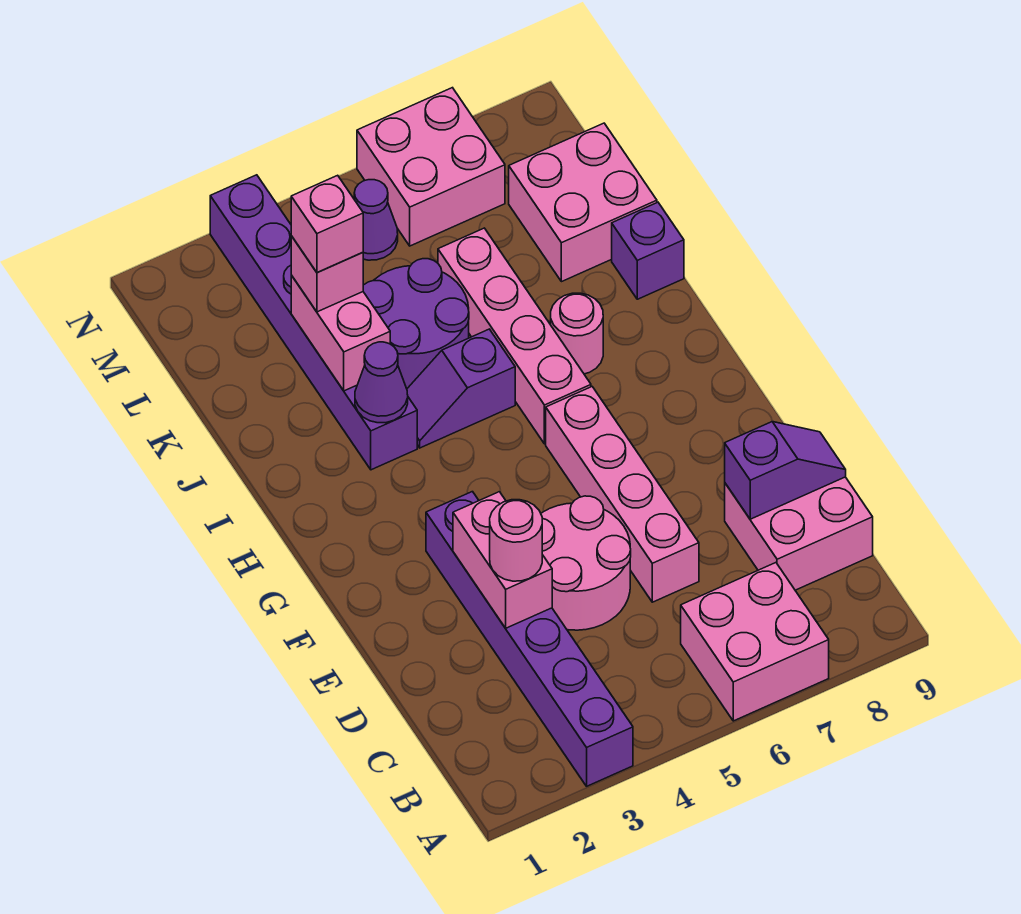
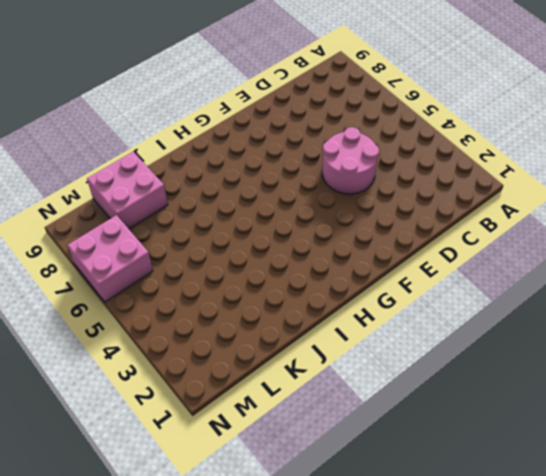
none -> purple brick A3:F3 level 1
none -> pink brick A6:B7 level 1
none -> pink brick C8:D9 level 1

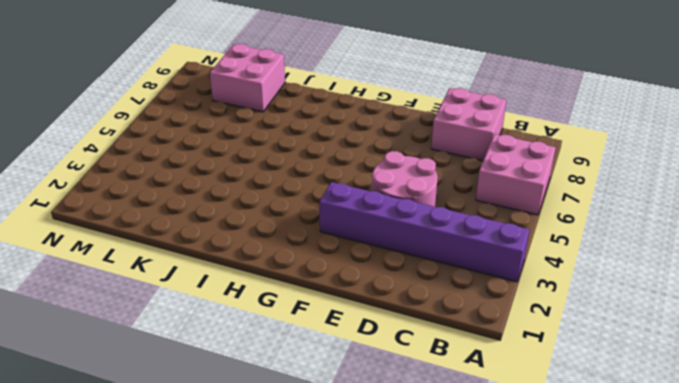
none -> pink brick D6:G6 level 1
none -> pink brick H6:K6 level 1
none -> purple brick I3:N3 level 1

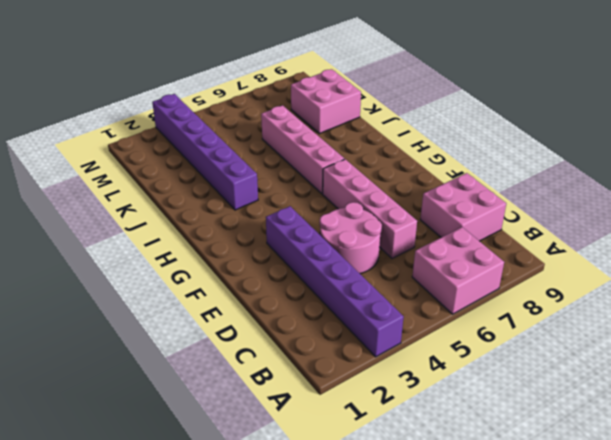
none -> purple slope I4:I5 level 1 top 5
none -> pink round brick I7 level 1
none -> purple round brick J4:K5 level 1

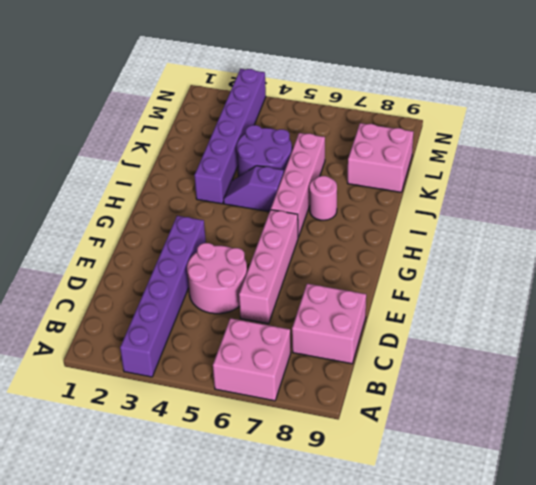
none -> purple brick J9 level 1
none -> purple cone M5 level 1
none -> pink brick M6:N7 level 1

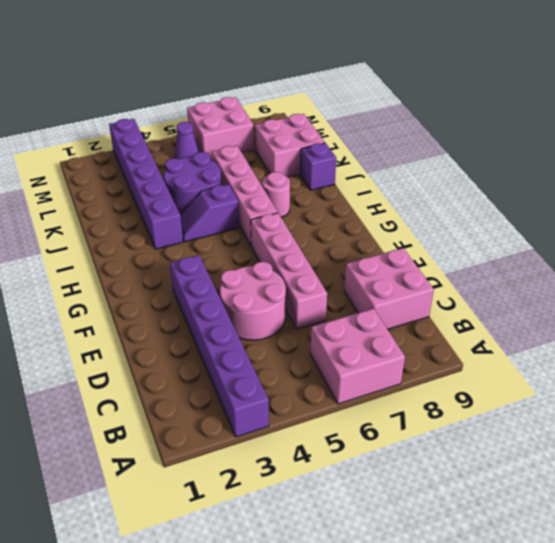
none -> pink brick D3:E3 level 2
none -> purple slope D8:D9 level 2 top 8
none -> purple cone I3 level 2

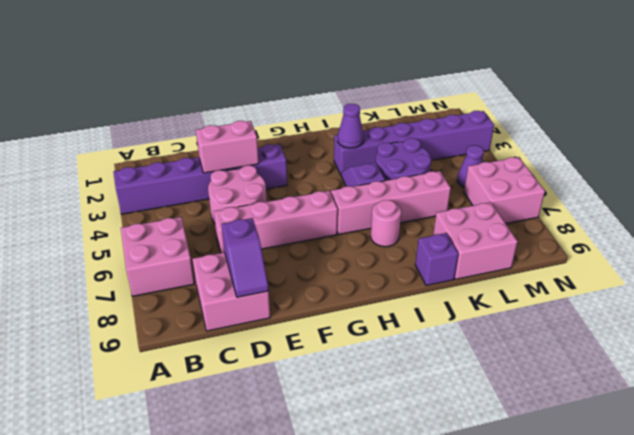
none -> pink brick J3:K3 level 2
none -> pink round brick D3 level 3
none -> pink brick K3 level 3

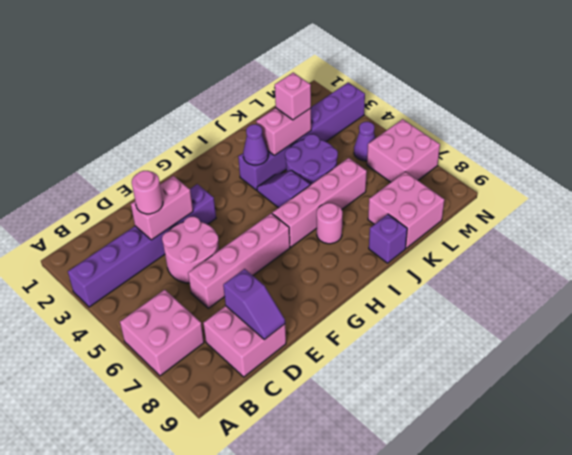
none -> pink brick K3 level 4

